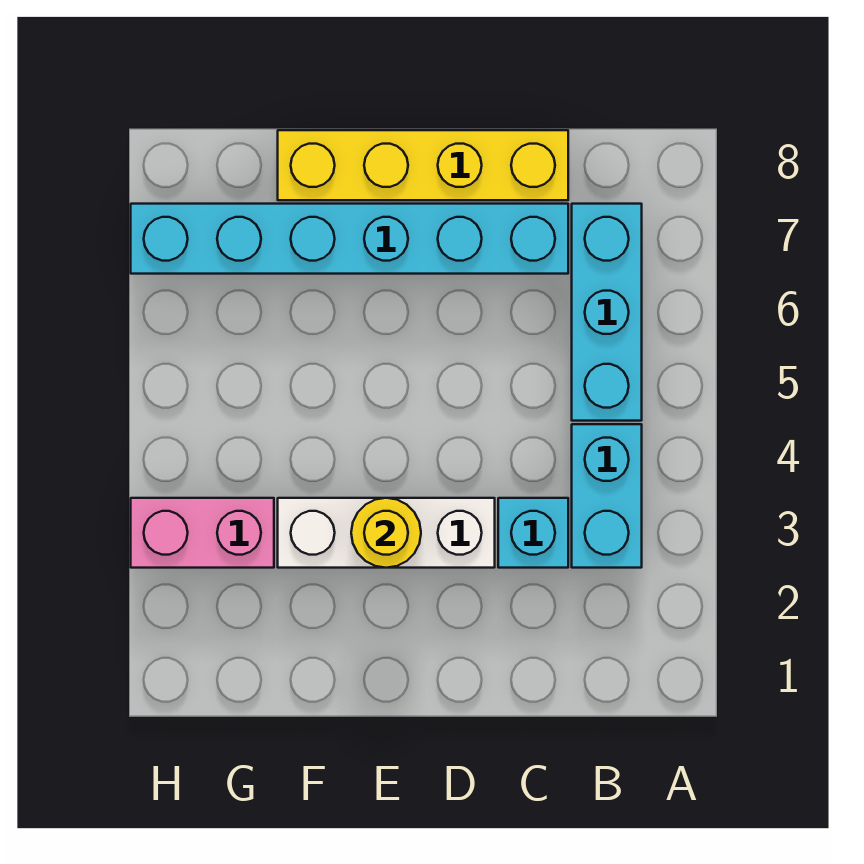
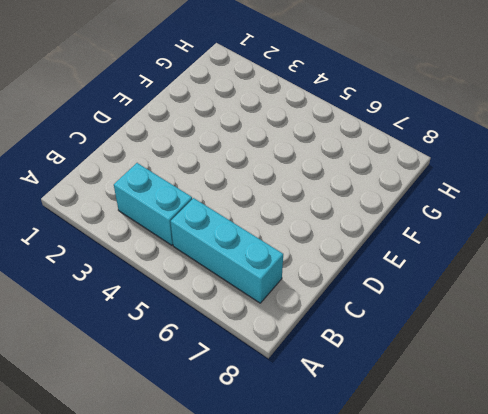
none -> cyan brick C3 level 1
none -> cyan brick C7:H7 level 1

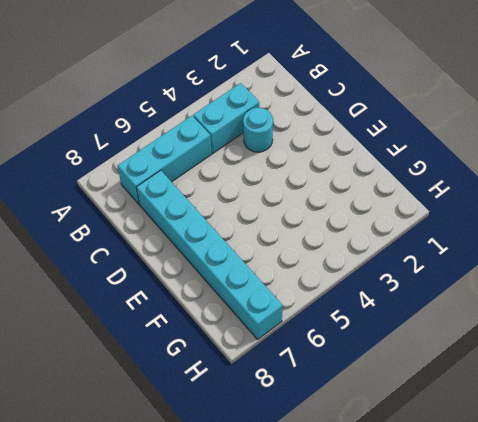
cyan round brick C3 level 1 -> cyan brick C3 level 1
none -> yellow brick C8:F8 level 1
none -> white brick D3:F3 level 1

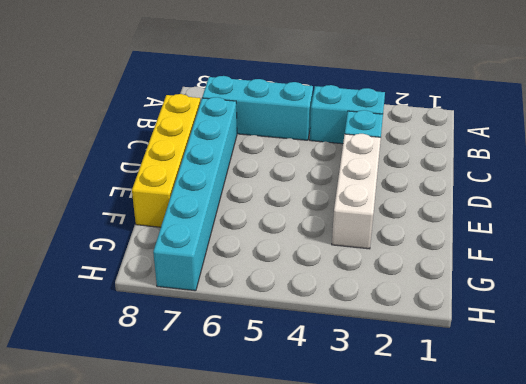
none -> pink brick G3:H3 level 1
none -> yellow round brick E3 level 2

